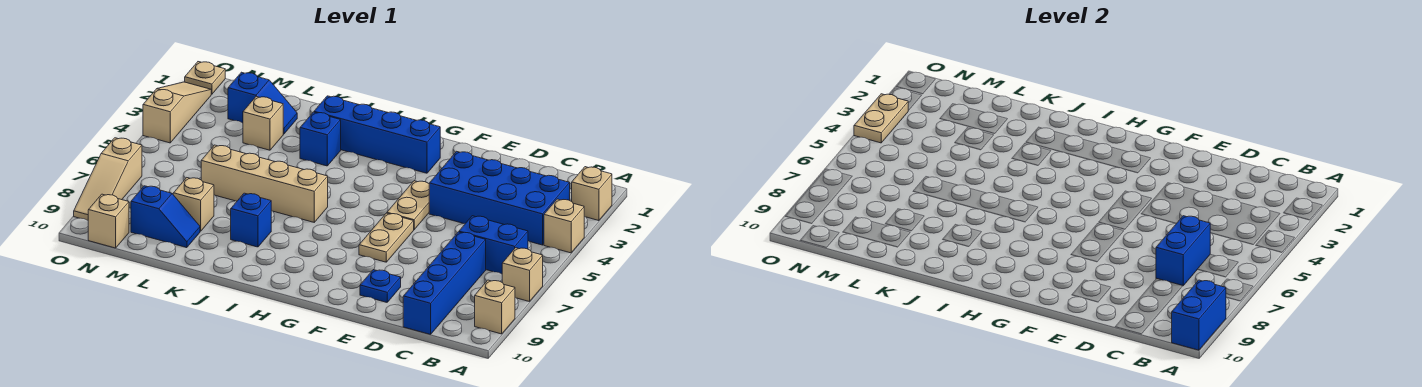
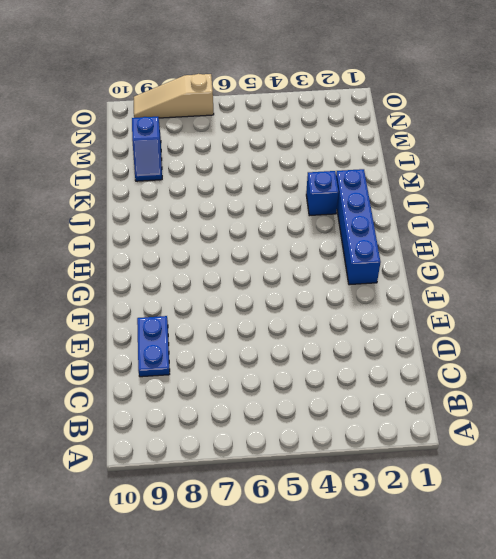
blue plate D9:E9 level 1 -> blue plate E9 level 1
none -> tan brick A2 level 1
none -> tan brick A4 level 1
none -> tan brick A7 level 1

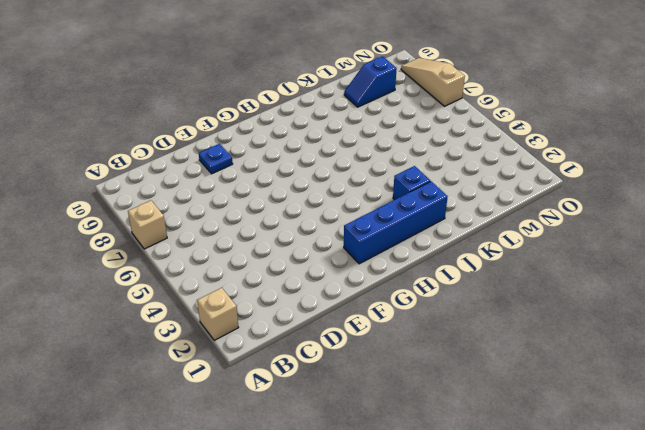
none -> tan brick A4 level 1
none -> tan brick A9 level 1
none -> blue brick B3:E4 level 1

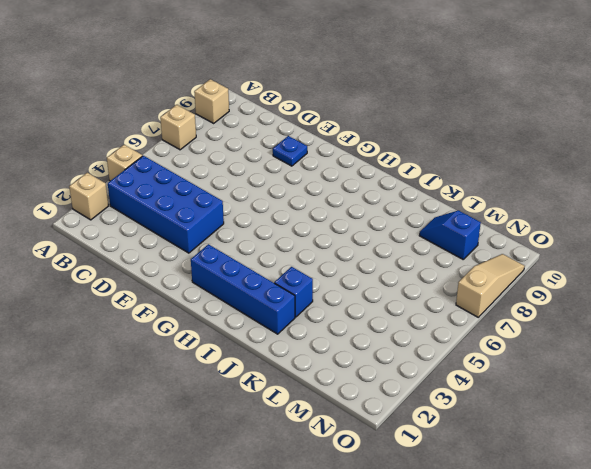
none -> blue brick B6:C6 level 1
none -> blue brick C7:C10 level 1
none -> tan plate F4:F5 level 1

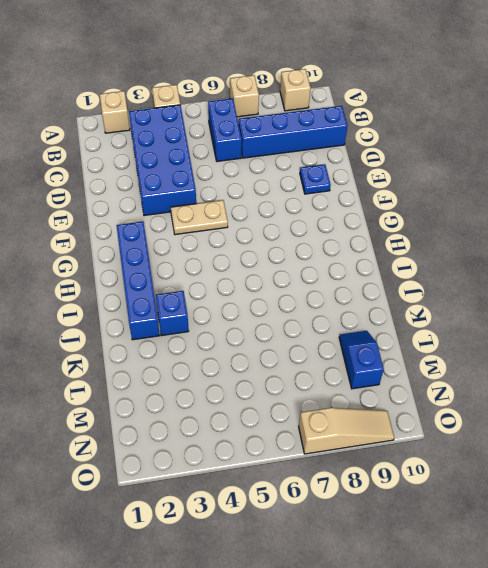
none -> tan plate F6:F7 level 1
none -> tan brick I6:L6 level 1
none -> blue brick J8 level 1

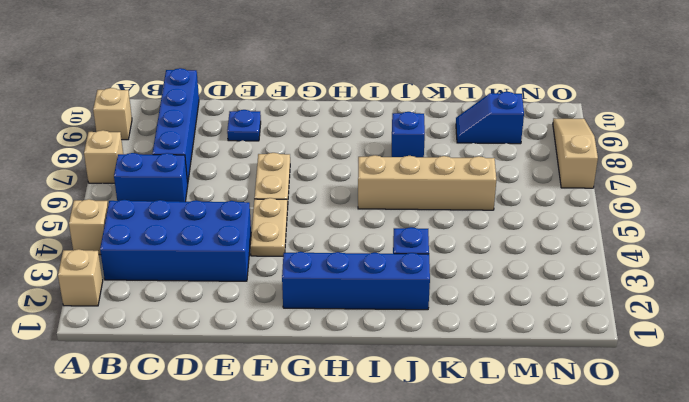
none -> blue slope L2:M2 level 1 top M
none -> tan brick L3 level 1
none -> tan brick L8 level 1

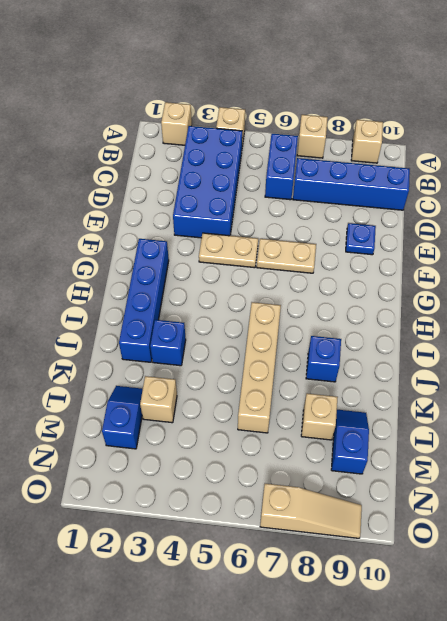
none -> tan brick N10 level 1
none -> tan plate O1 level 1
none -> tan slope O2:O4 level 1 top 4

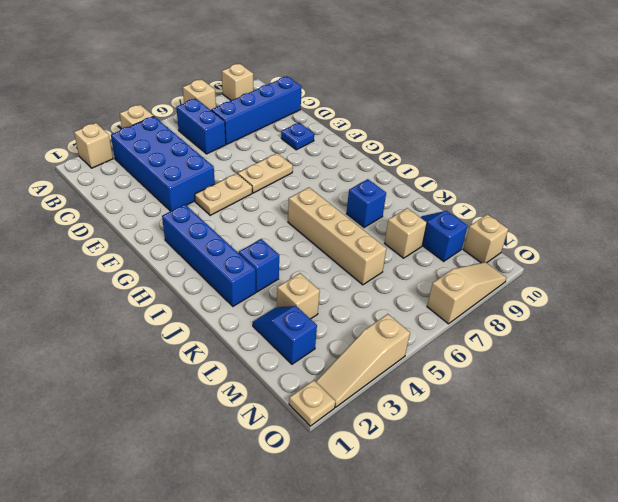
none -> blue brick A9:A10 level 2
none -> blue brick C6:C7 level 2
none -> tan plate O3:O4 level 2

